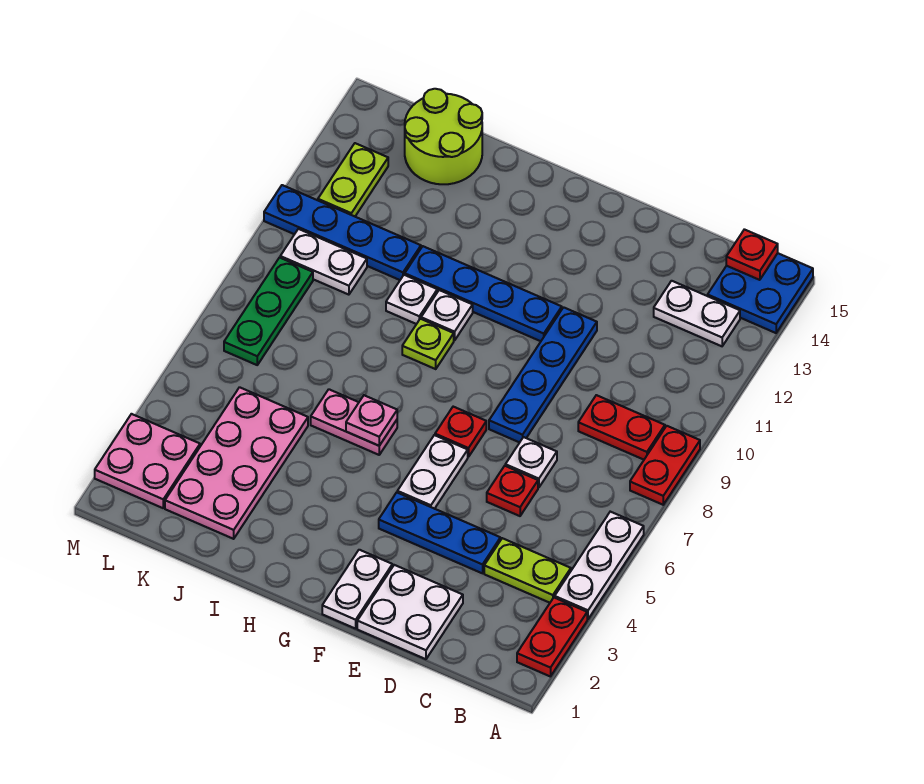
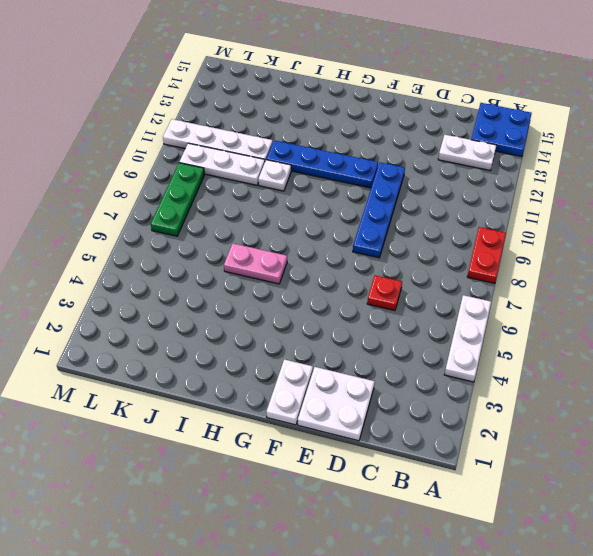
white plate J10:L10 level 1 -> white plate K10:L10 level 1
white plate J11:M11 level 1 -> blue plate J11:M11 level 1
none -> red plate A2:A3 level 1
none -> lime plate B4:C4 level 1
none -> red plate B9:C9 level 1

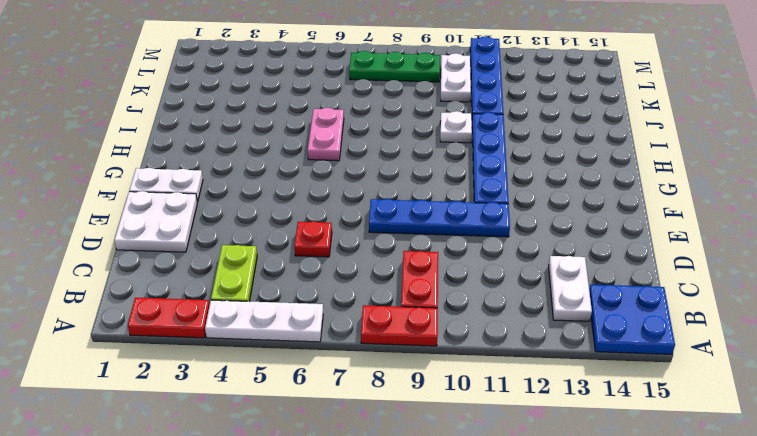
none -> blue plate D4:F4 level 1
none -> white plate D7 level 1
none -> white plate F5:F6 level 1

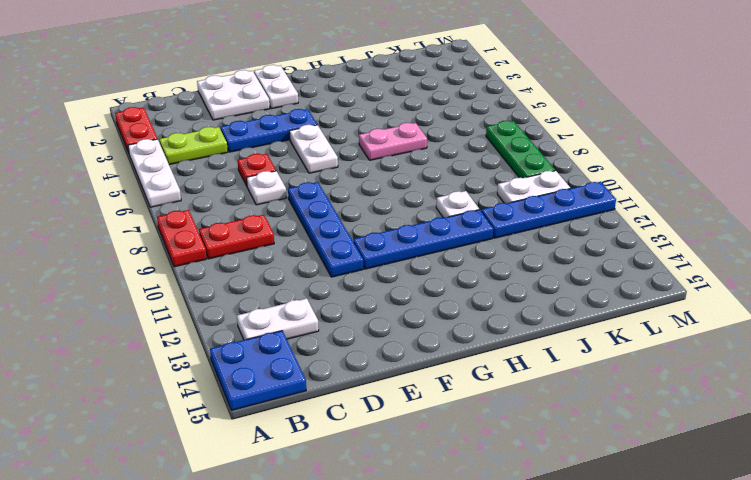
none -> red plate F7 level 1
none -> lime plate H9 level 1
none -> white plate H10 level 1

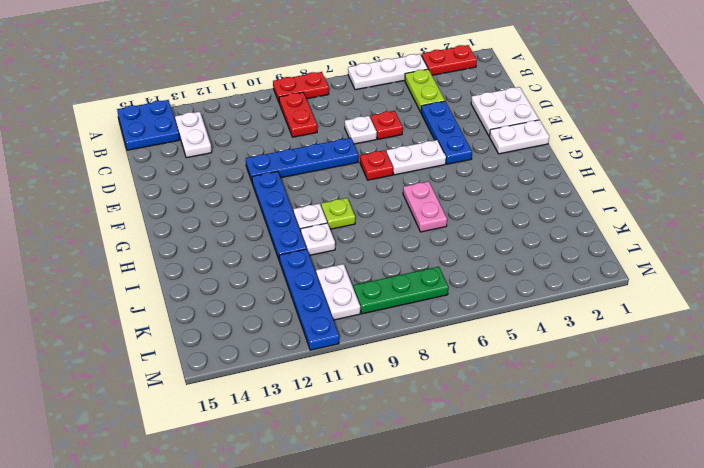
none -> pink plate J2:K5 level 1
none -> lime round brick J14:K15 level 1
none -> pink plate L2:M3 level 1

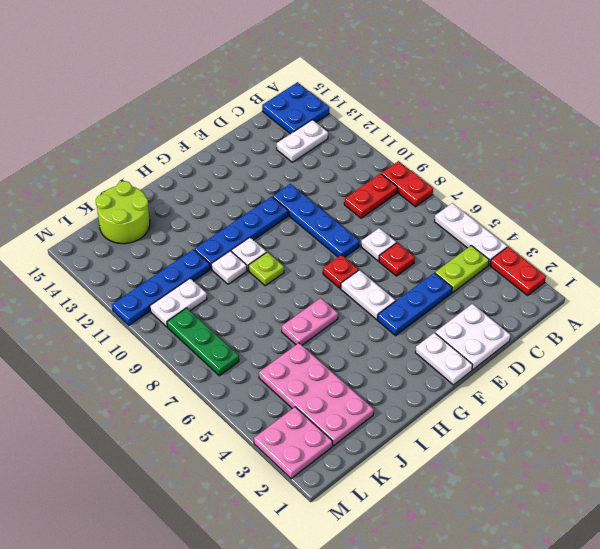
none -> lime plate L12:L13 level 1
none -> red plate B15 level 2
none -> pink plate H6 level 2

